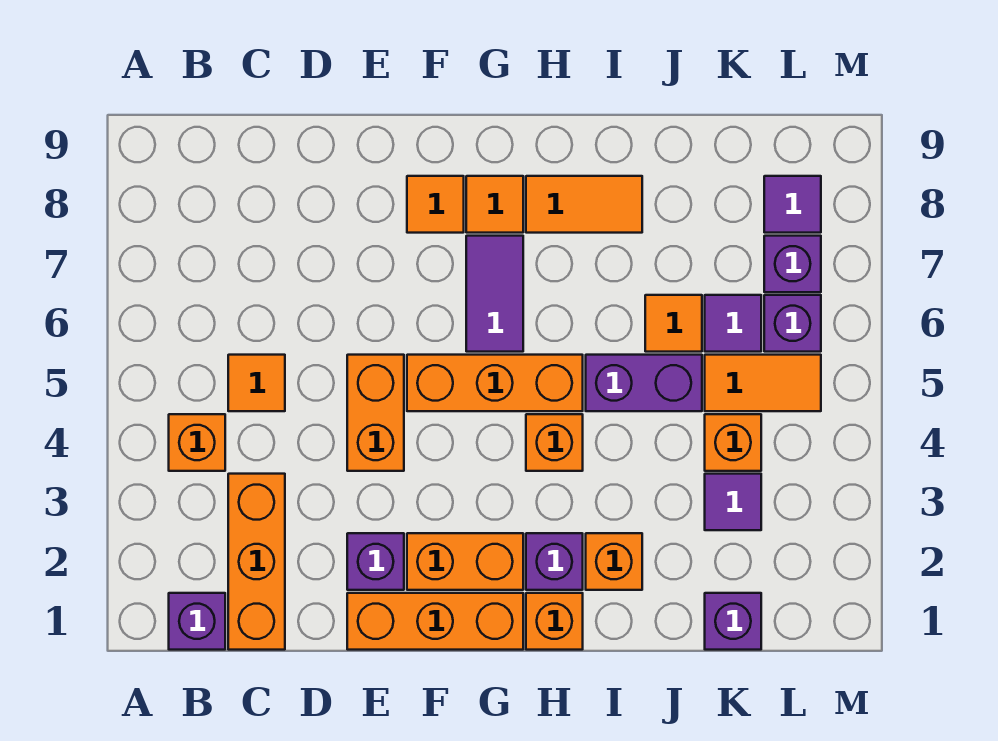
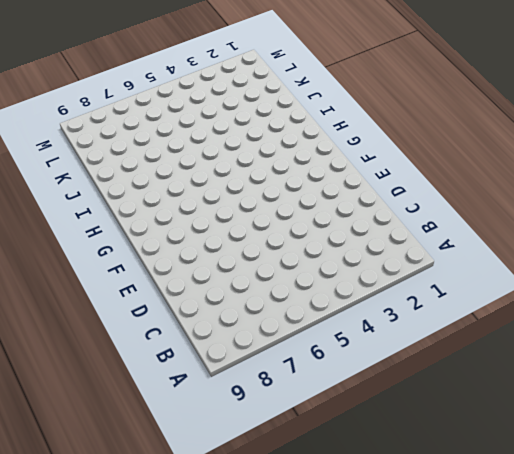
none -> purple brick B1 level 1
none -> orange brick B4 level 1
none -> orange brick C1:C3 level 1

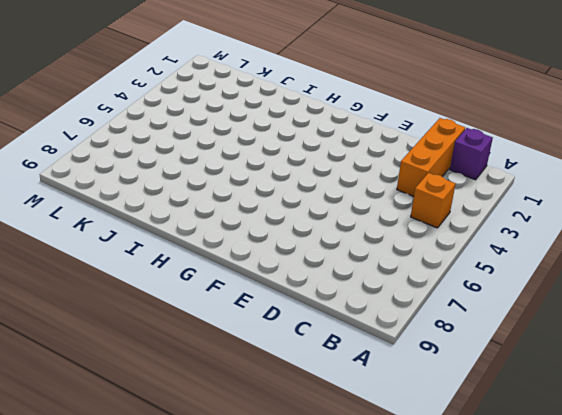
none -> orange tile C5 level 1
none -> orange brick E1:G1 level 1
none -> purple brick E2 level 1

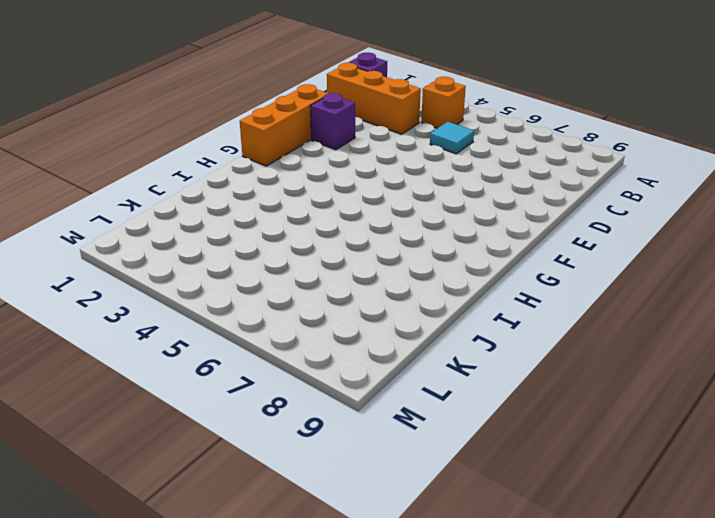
cyan tile C5 level 1 -> orange tile C5 level 1
none -> orange brick E4:E5 level 1
none -> orange brick F2:G2 level 1
none -> orange brick F5:H5 level 1

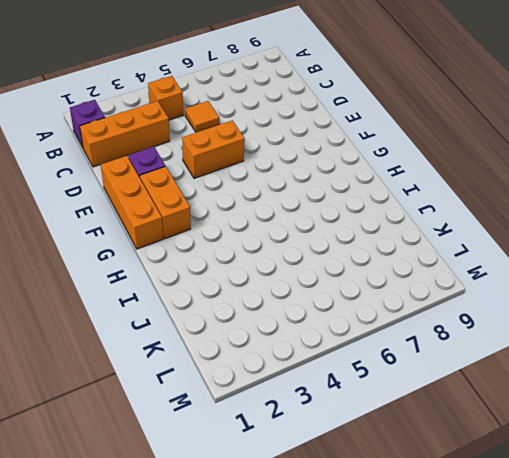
none -> orange brick F5:H5 level 1
none -> orange tile F8 level 1
none -> purple tile G6:G7 level 1

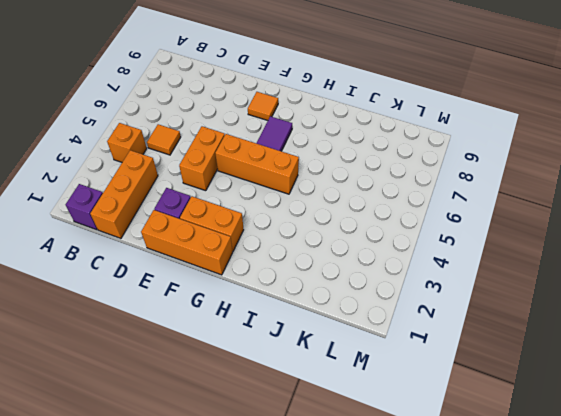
none -> orange tile G8 level 1
none -> orange brick H1 level 1
none -> purple brick H2 level 1

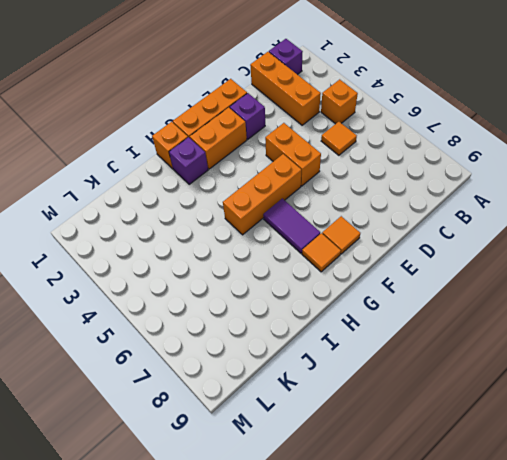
none -> orange brick H4 level 1
none -> orange tile H8:I8 level 1
none -> orange brick I2 level 1

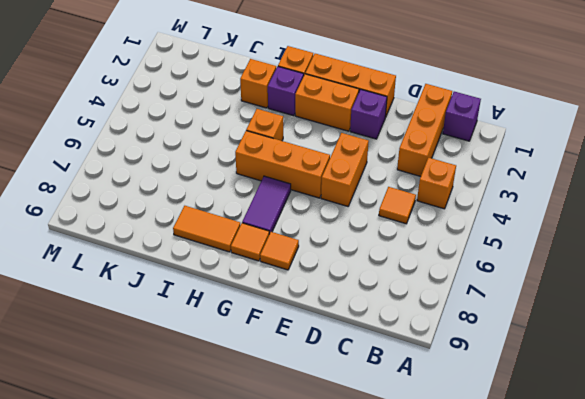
none -> purple brick I5:J5 level 1
none -> orange tile J6 level 1
none -> purple brick K1 level 1

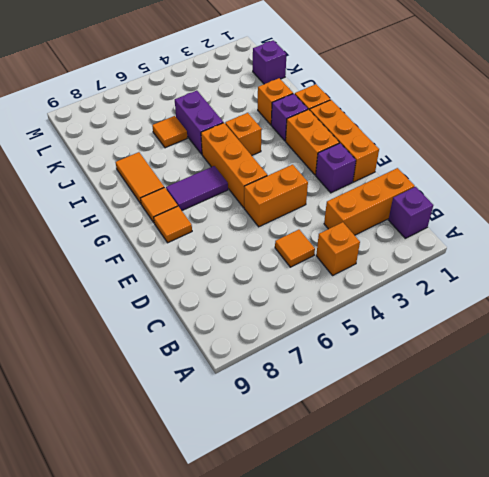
none -> purple tile K3 level 1
none -> orange brick K4 level 1
none -> orange tile K5:L5 level 1

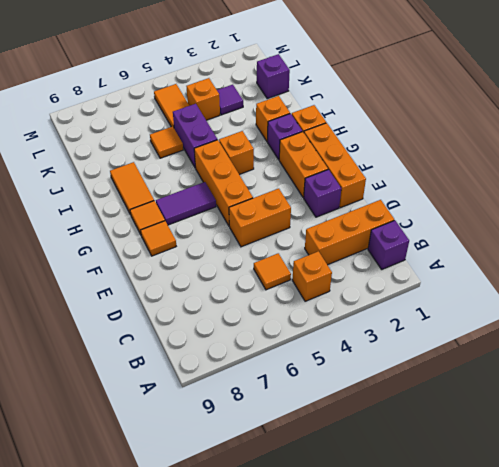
none -> purple tile K6 level 1
none -> purple brick L6 level 1
none -> purple brick L7 level 1

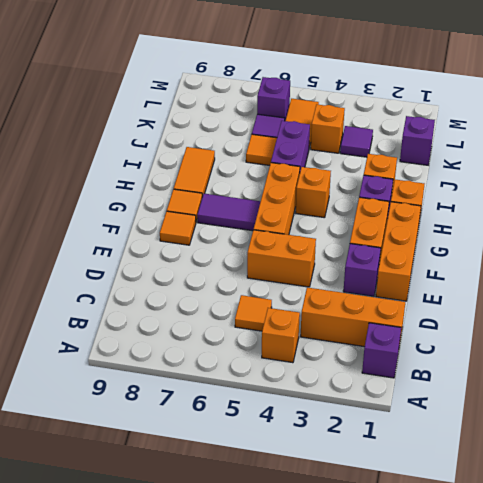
none -> purple brick L7 level 1
none -> purple tile L8 level 1

